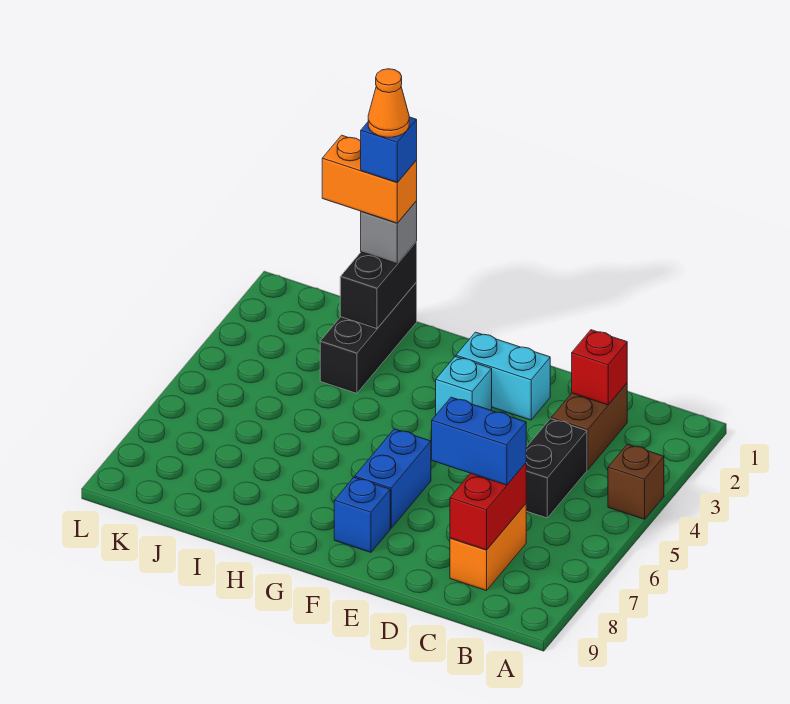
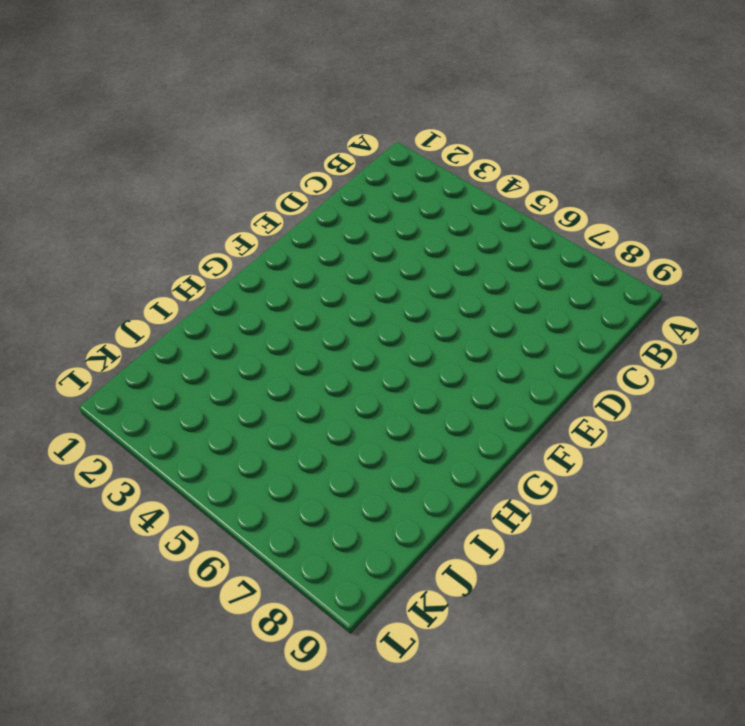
none -> brown brick A4 level 1
none -> brown brick C2:C3 level 1
none -> black brick C4:C5 level 1

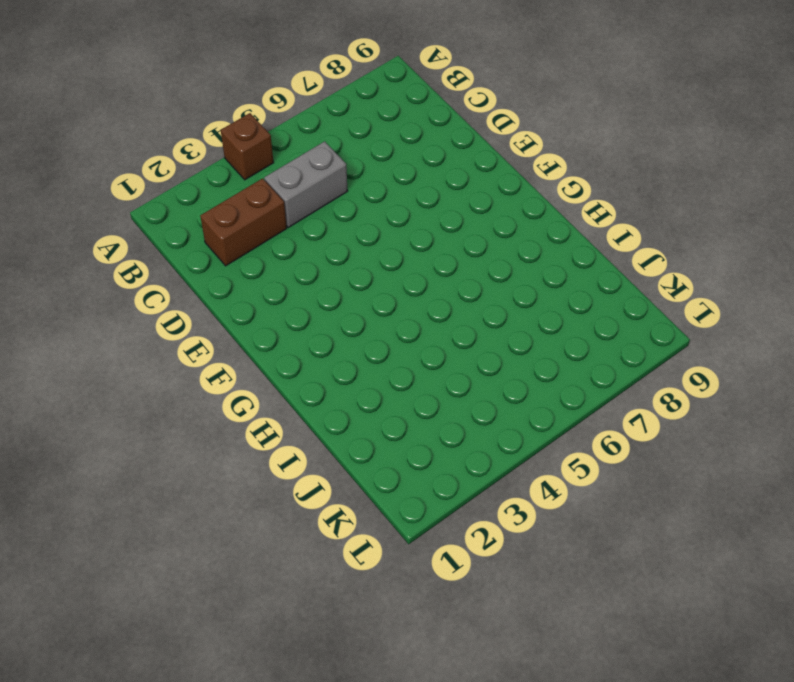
grey brick C4:C5 level 1 -> black brick C4:C5 level 1
none -> orange brick C7:C8 level 1
none -> cyan brick E2:F2 level 1
none -> cyan brick F3 level 1

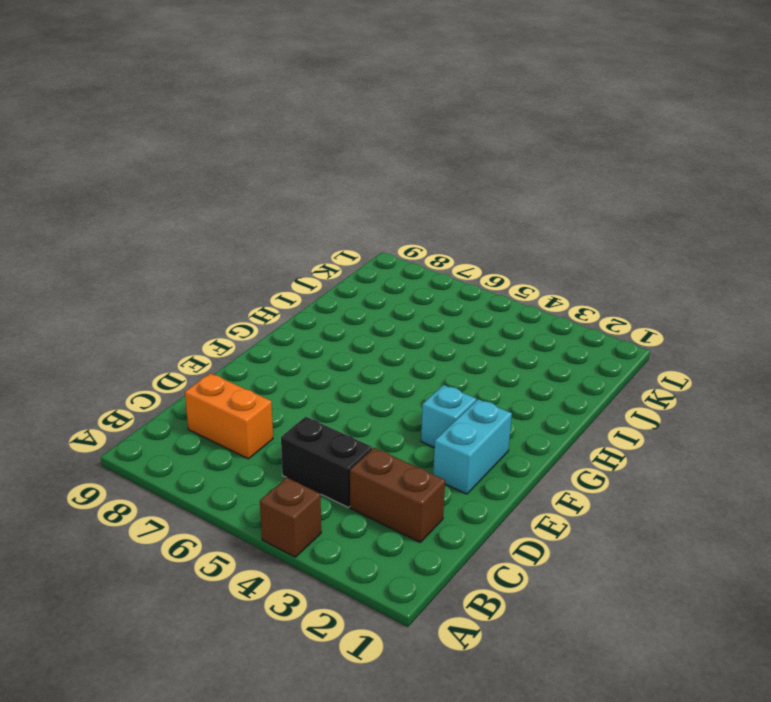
none -> blue brick F6:F7 level 1
none -> blue brick F8 level 1
none -> black brick I1:I3 level 1

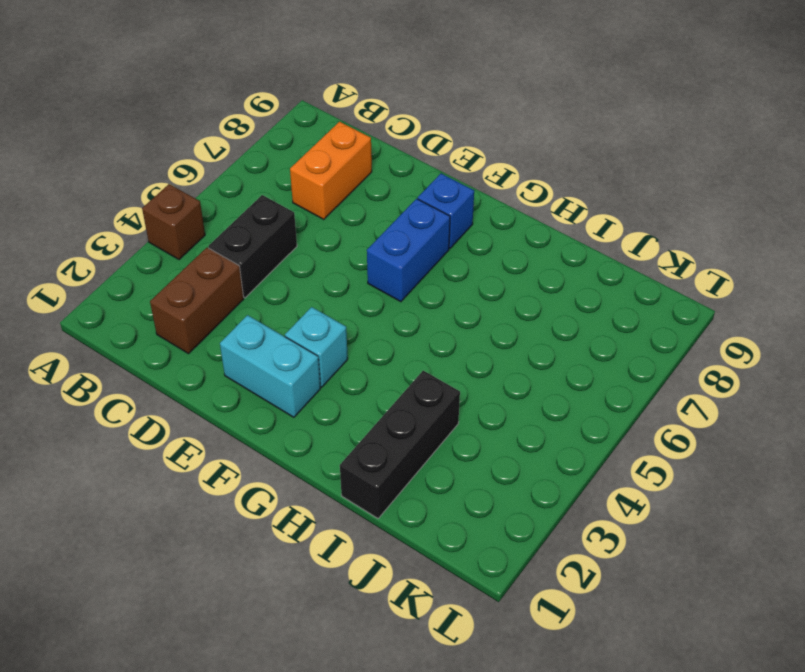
none -> red brick C2 level 2
none -> red brick C7:C8 level 2
none -> black brick I1:I2 level 2

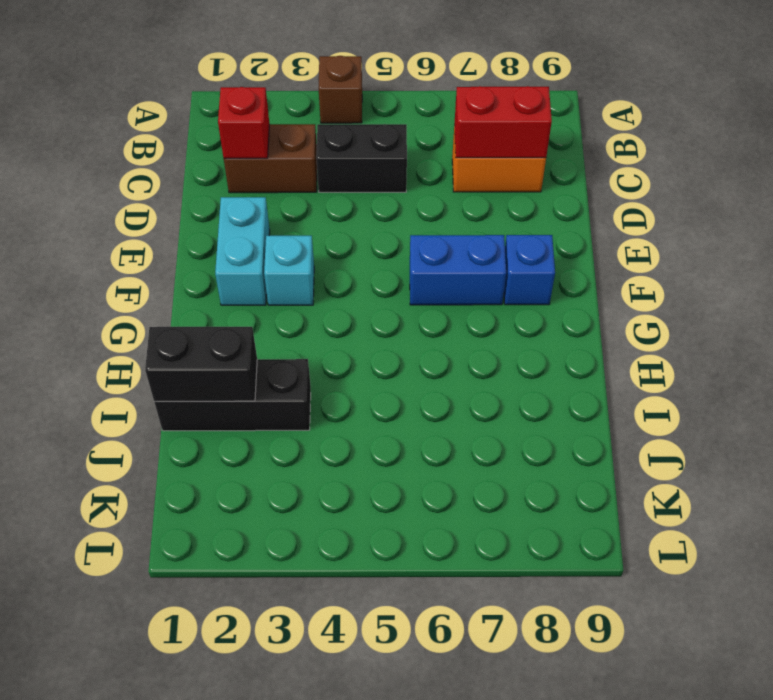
none -> blue brick C7:D7 level 3
none -> grey brick I1 level 3
none -> orange brick I1:J1 level 4

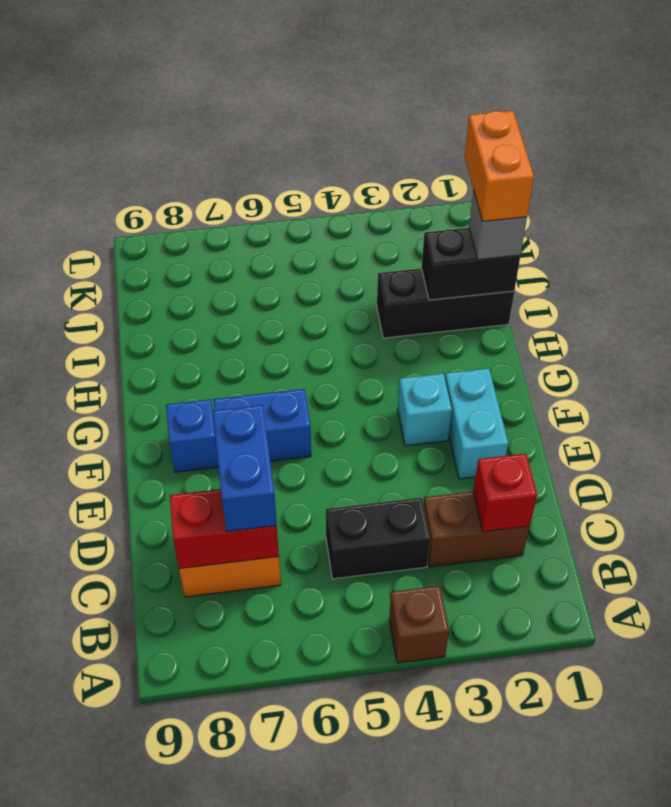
none -> blue brick I1 level 5
none -> orange cone I1 level 6

